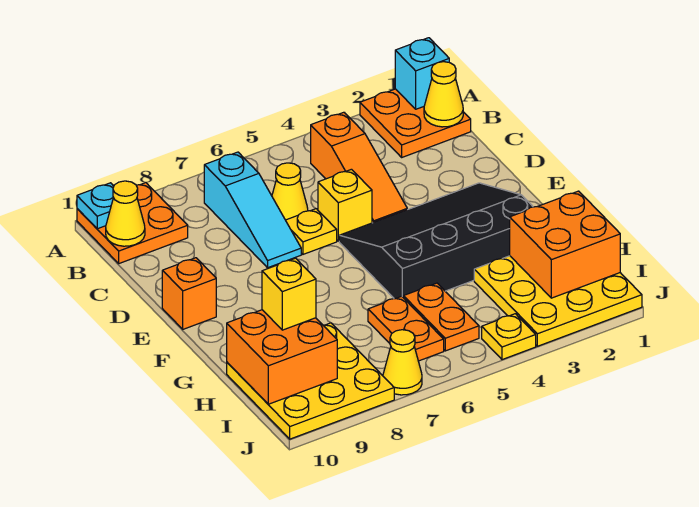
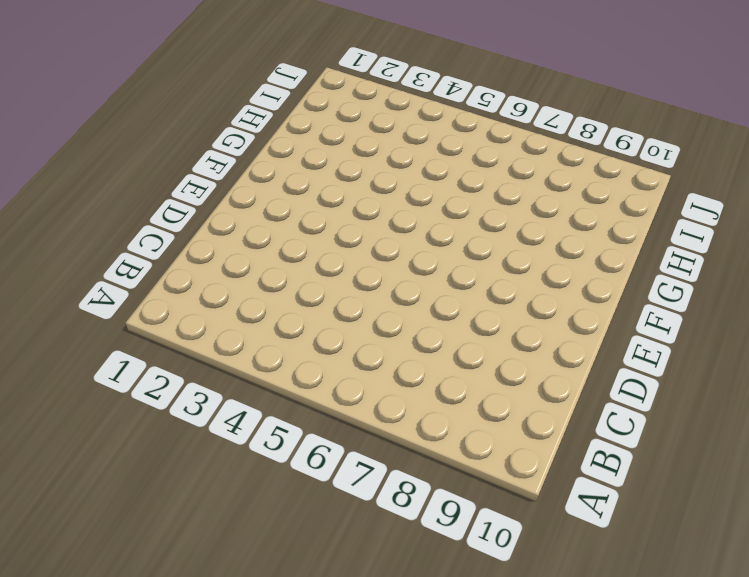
none -> orange plate A1:B2 level 1
none -> orange plate A9:B10 level 1
none -> orange slope B4:D4 level 1 top B

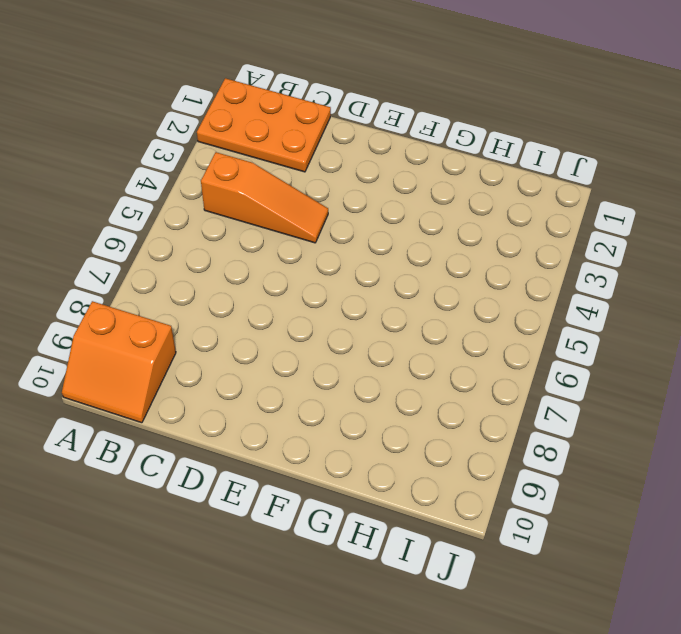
orange plate A1:C2 level 1 -> orange plate A1:B2 level 1
orange slope A9:B10 level 1 top 9 -> orange plate A9:B10 level 1
none -> cyan slope B7:D7 level 1 top B
none -> yellow cone C6 level 1
none -> yellow brick D5 level 1

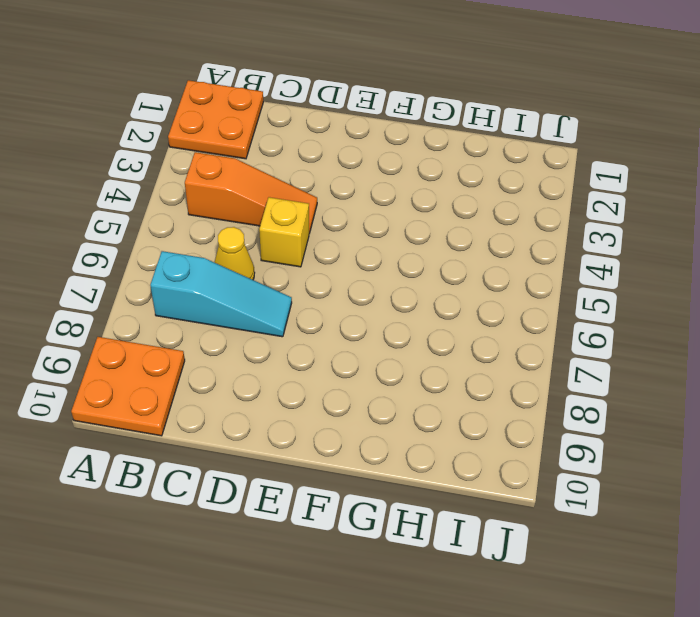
none -> yellow plate D6 level 1
none -> black slope E2:G5 level 1 top G
none -> orange brick E10 level 1

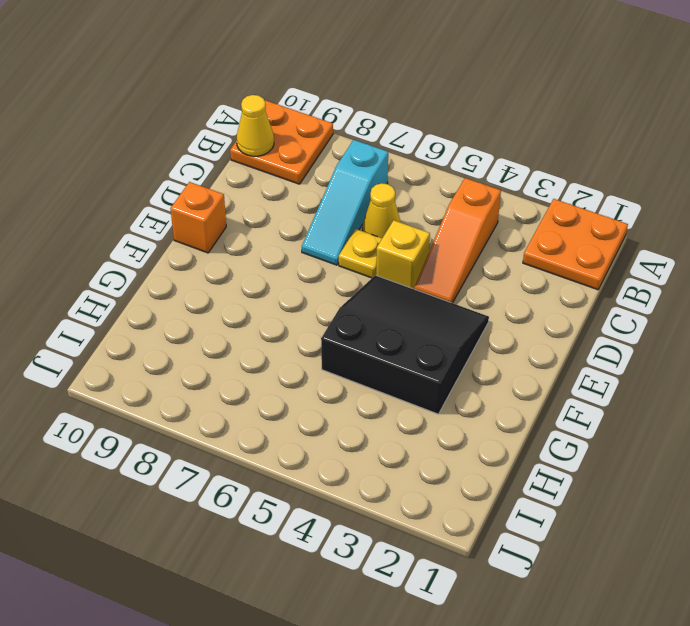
black slope E3:G5 level 1 top G -> black slope E2:G5 level 1 top G
none -> yellow plate H1:J3 level 1
none -> orange plate H5:I5 level 1
none -> orange plate H6:I6 level 1

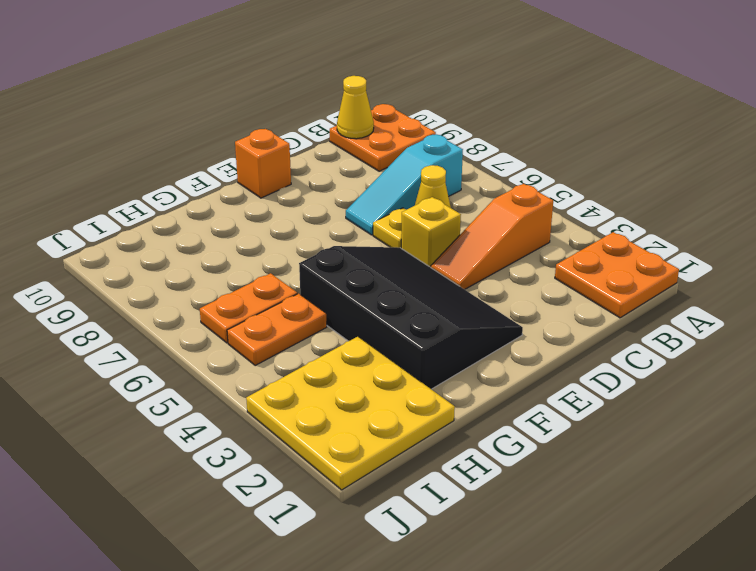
none -> yellow plate H8:J10 level 1
none -> yellow plate J4 level 1
none -> yellow cone J7 level 1

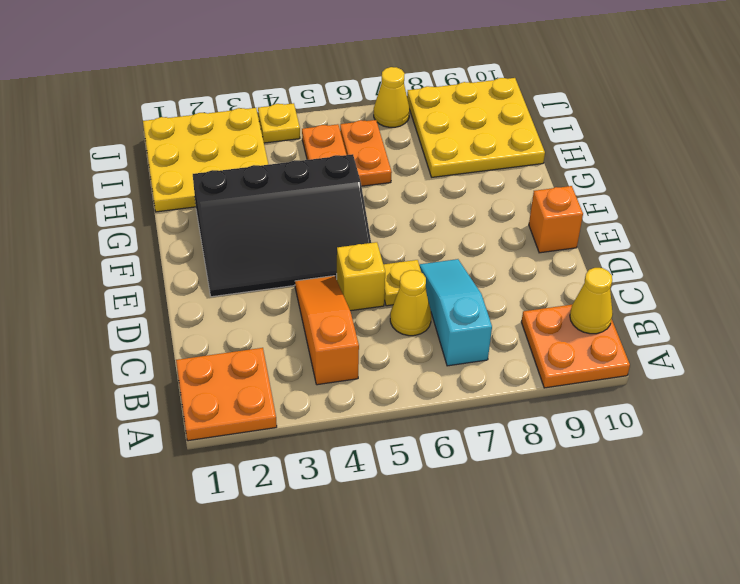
none -> cyan brick A1 level 2
none -> cyan plate A10 level 2
none -> yellow cone B1 level 2

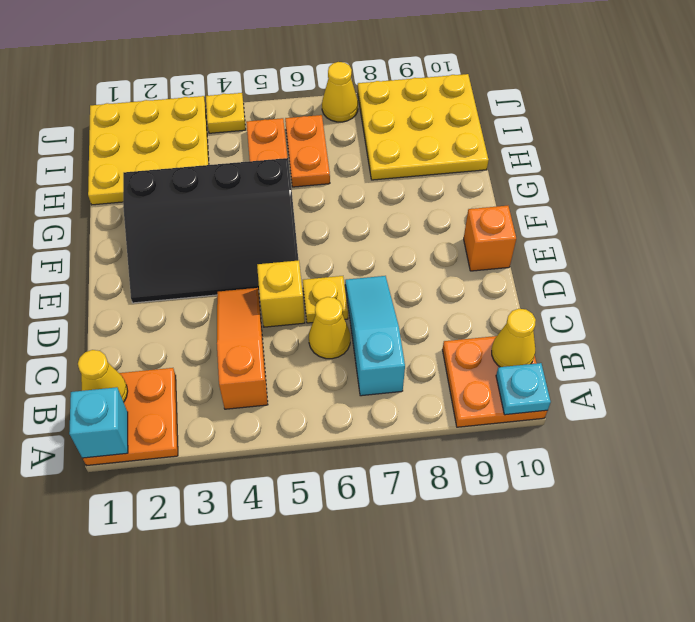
none -> orange brick H1:I2 level 2
none -> orange brick H9:I10 level 2
none -> yellow brick H9 level 3

